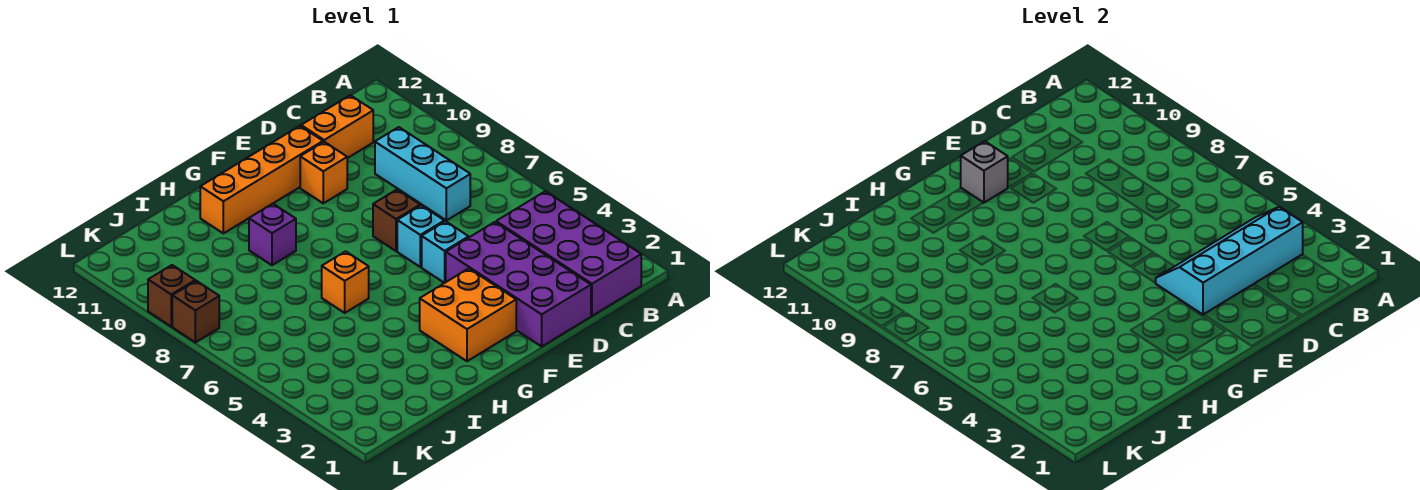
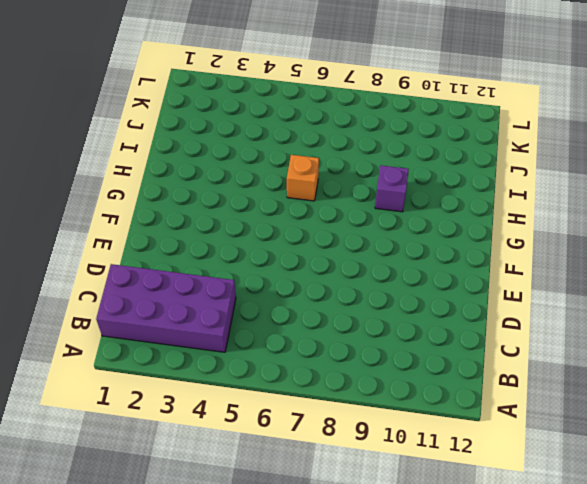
none -> cyan brick C7:C9 level 1
none -> orange brick C11:D11 level 1
none -> purple brick D1:E4 level 1

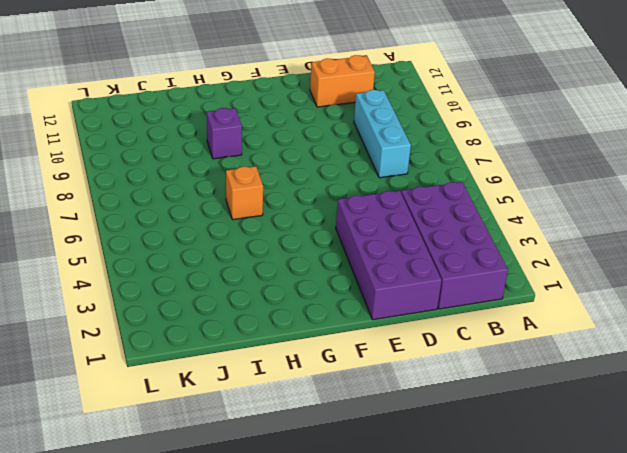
none -> cyan brick E5 level 1
none -> cyan brick E6 level 1
none -> brown brick E7 level 1

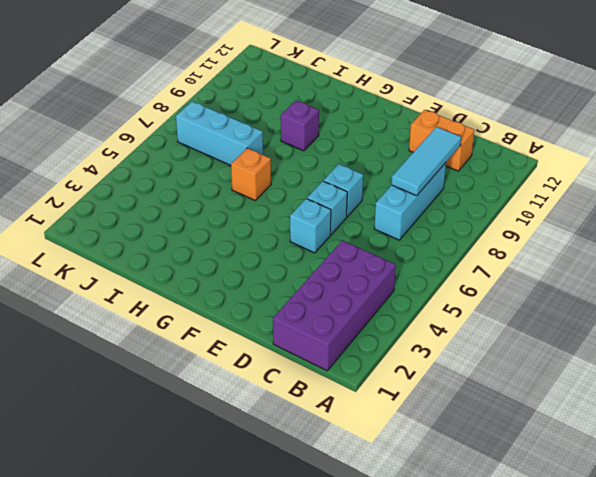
cyan tile C8:C10 level 2 -> none
cyan brick E7 level 1 -> brown brick E7 level 1
cyan brick I7:K7 level 1 -> none
none -> purple brick D1:E4 level 1
none -> orange brick E10 level 1
none -> orange brick E11:H11 level 1

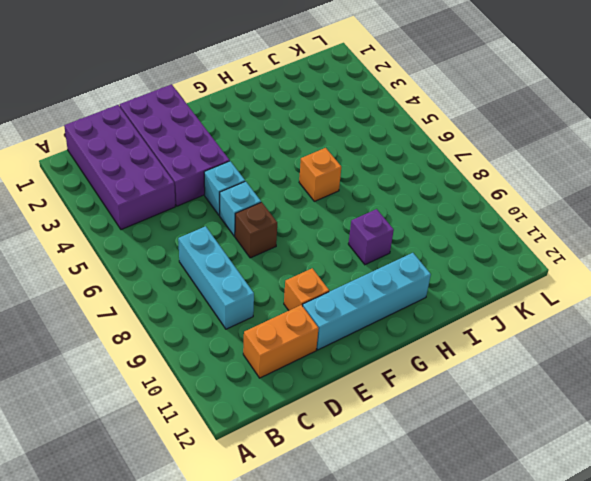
cyan brick E11:H11 level 1 -> orange brick E11:H11 level 1
none -> orange brick F2:G3 level 1
none -> brown brick L8 level 1
none -> brown brick L9 level 1

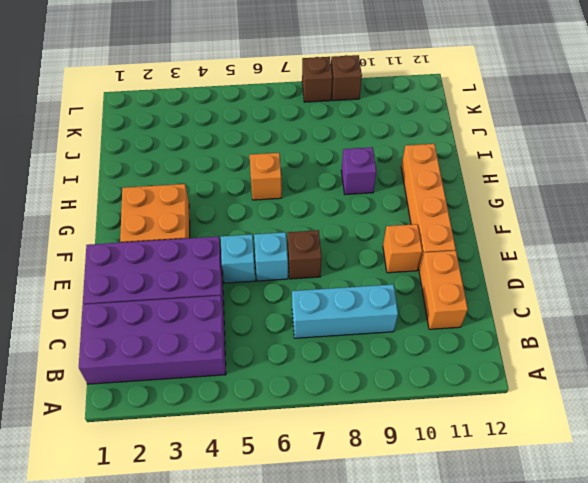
none -> cyan slope B3:E4 level 2 top 3
none -> grey brick F11 level 2

